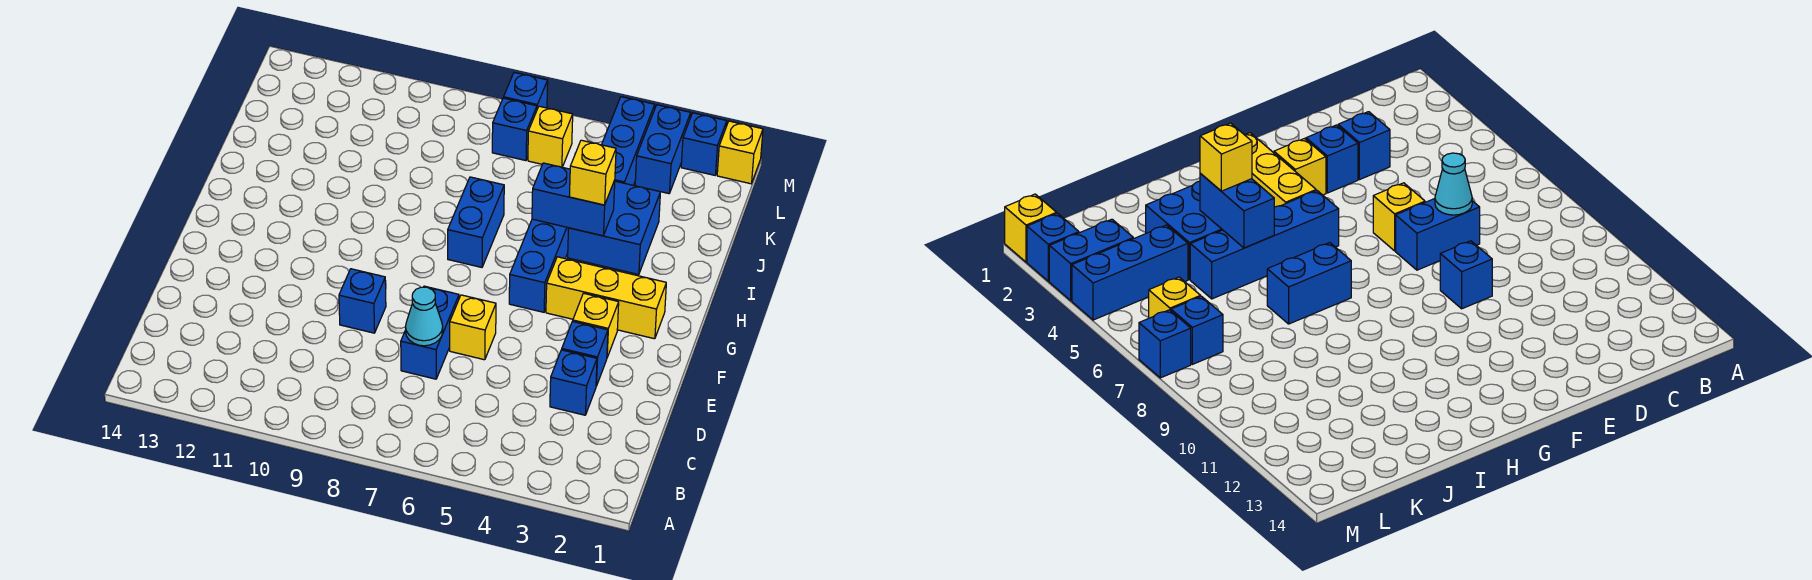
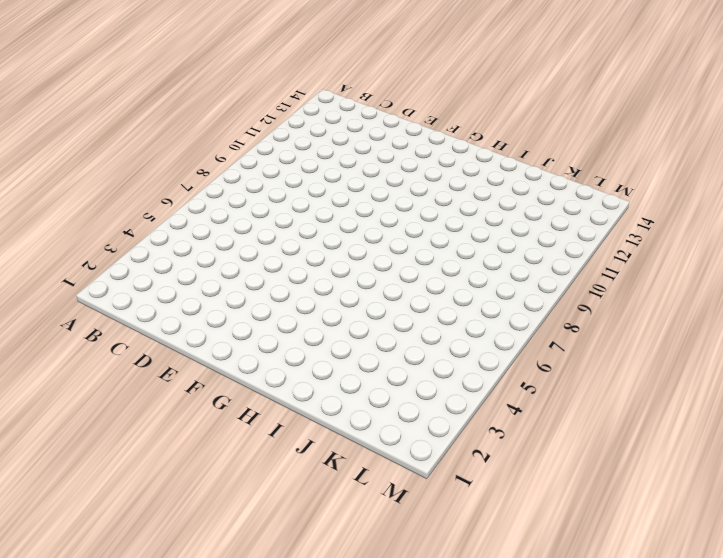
none -> blue brick D3 level 1
none -> blue brick D7:E7 level 1
none -> blue brick E3 level 1

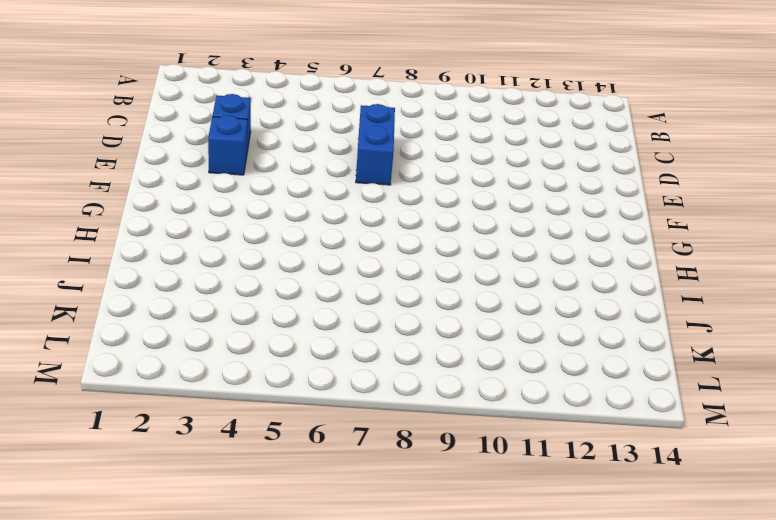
none -> yellow brick E6 level 1
none -> blue brick E9 level 1
none -> yellow brick F3 level 1

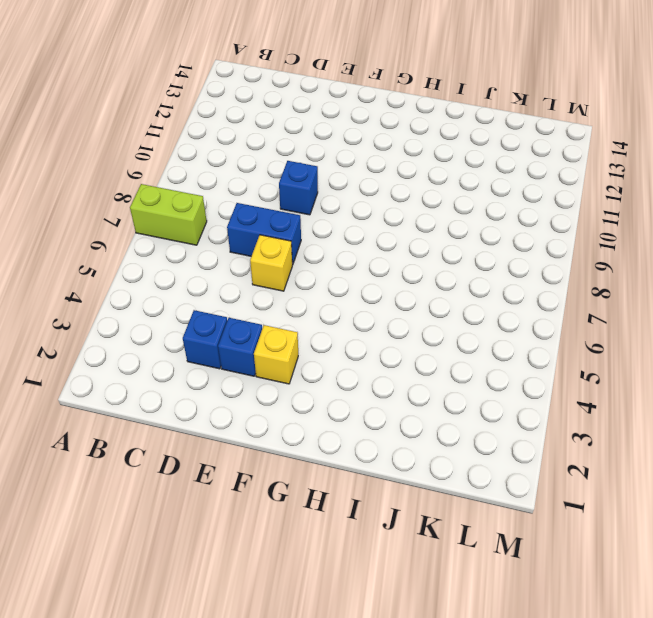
lime brick A7:B7 level 1 -> none
none -> yellow brick G2:G4 level 1
none -> blue brick G5:J5 level 1
none -> blue brick H7:I7 level 1

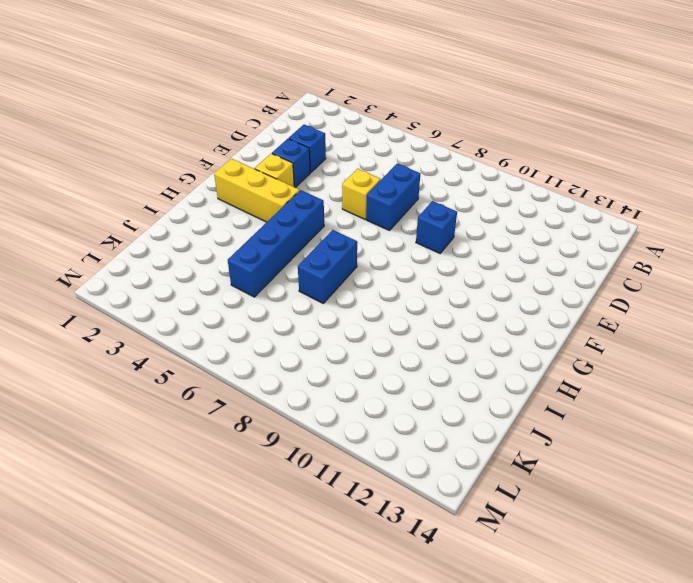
none -> blue brick I3:J4 level 1
none -> blue brick K4:M4 level 1
none -> blue brick L3:M3 level 1

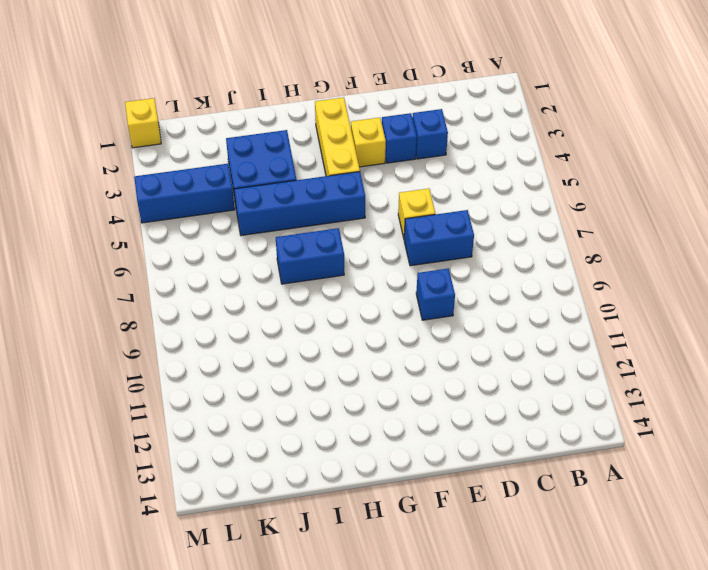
none -> blue brick L3:M3 level 1
none -> yellow brick L6 level 1
none -> blue brick L7 level 1

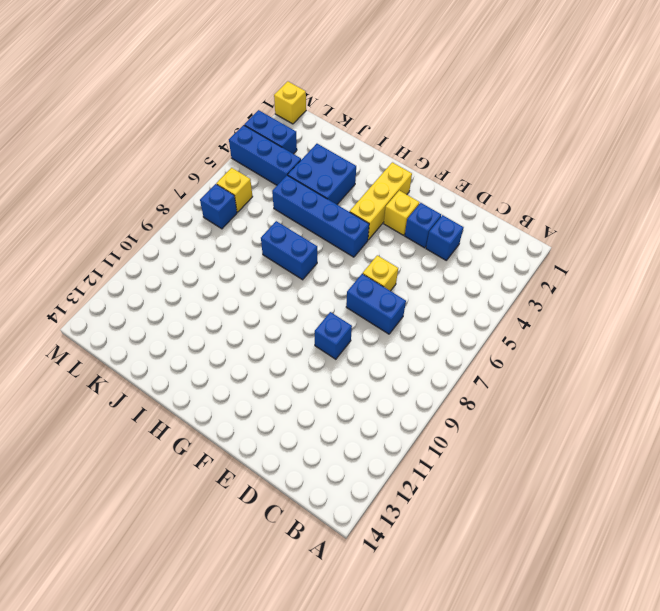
none -> blue brick M2 level 1
none -> blue brick M7 level 1
none -> cyan cone D7 level 2

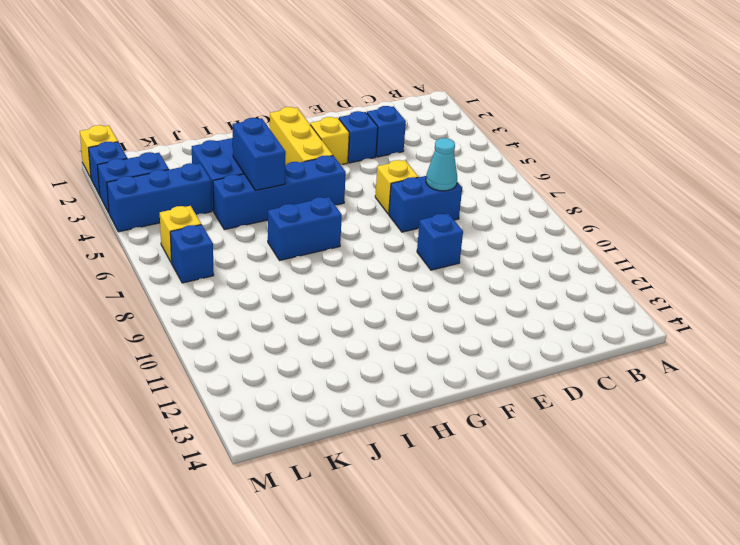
none -> blue brick M7 level 1
none -> yellow brick I4 level 3

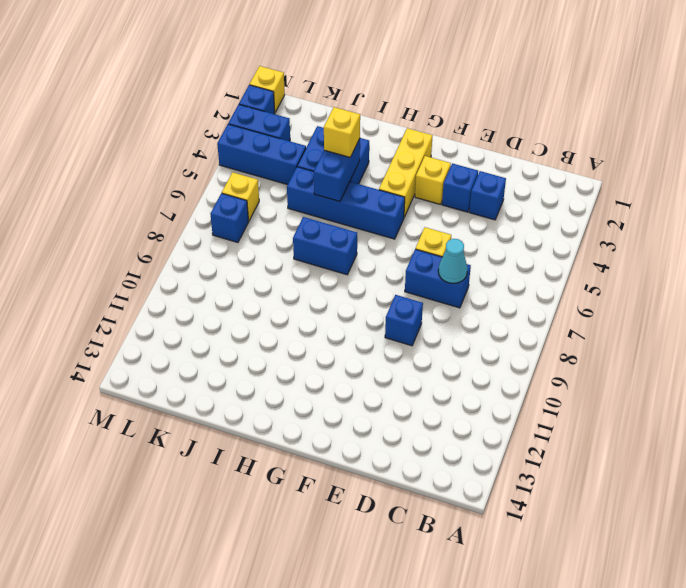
none -> blue brick M7 level 1

